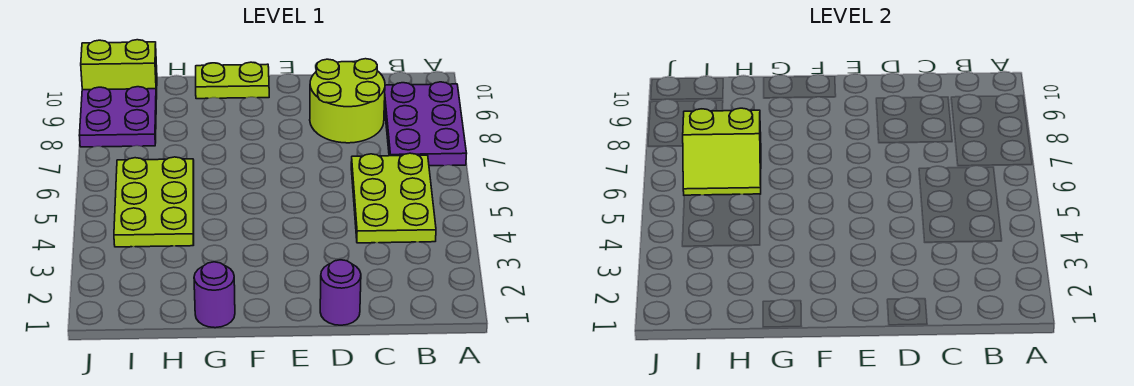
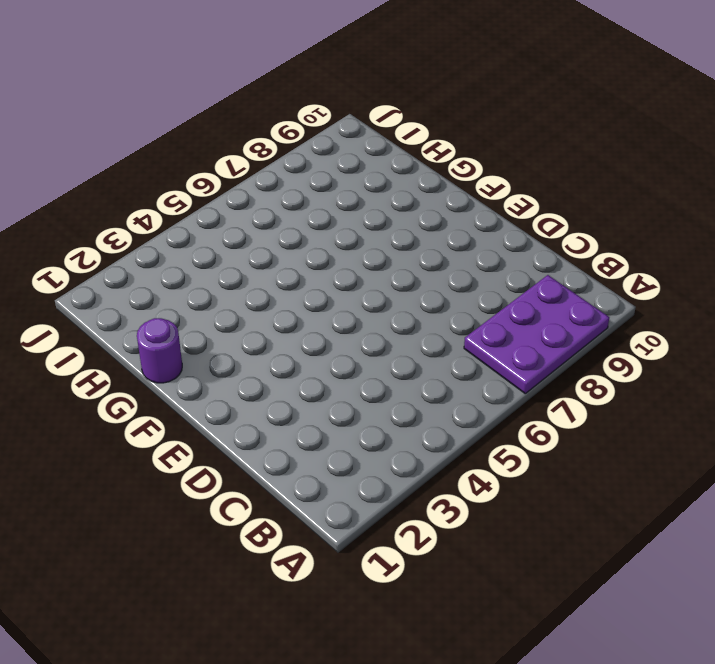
none -> lime plate B4:C6 level 1
none -> lime round brick C8:D9 level 1

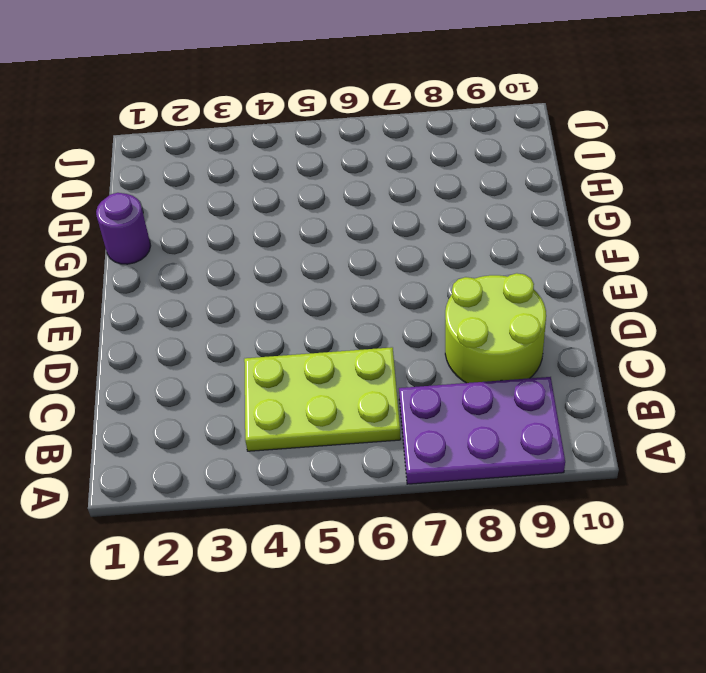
none -> purple round brick D1 level 1
none -> lime plate F10:G10 level 1

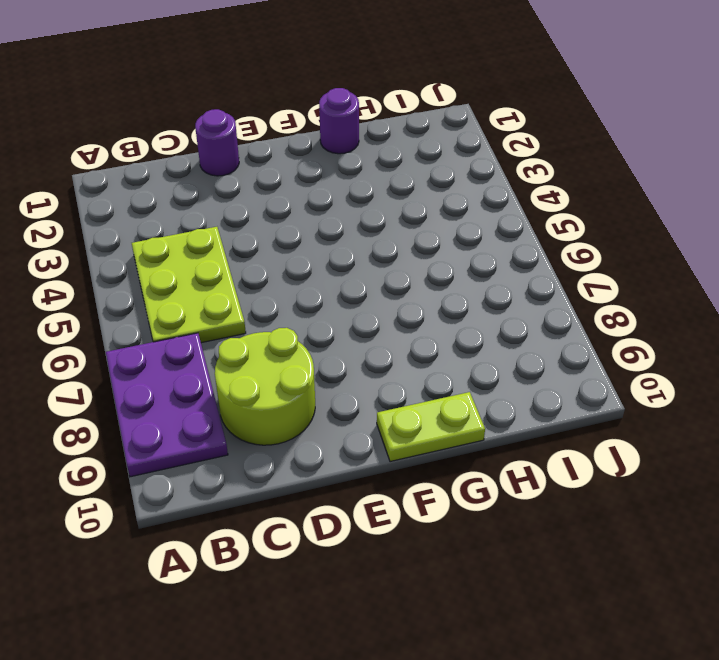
none -> lime plate H4:I6 level 1
none -> purple plate I8:J9 level 1

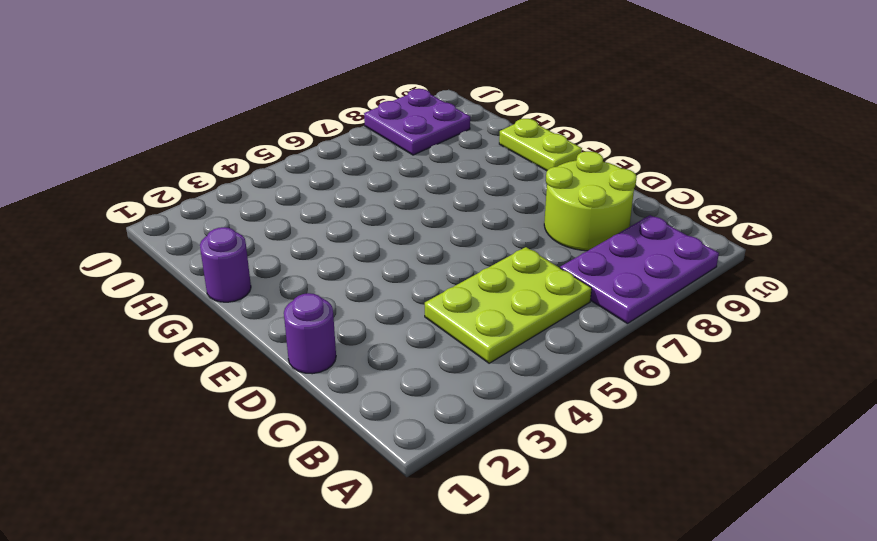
none -> lime plate H4:I6 level 1
none -> lime brick I10:J10 level 1

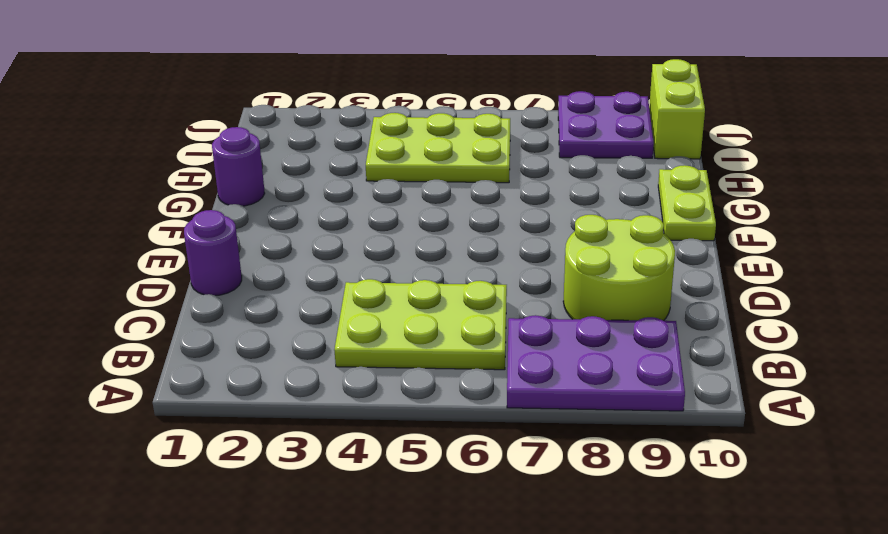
none -> lime slope H6:I7 level 2 top 7

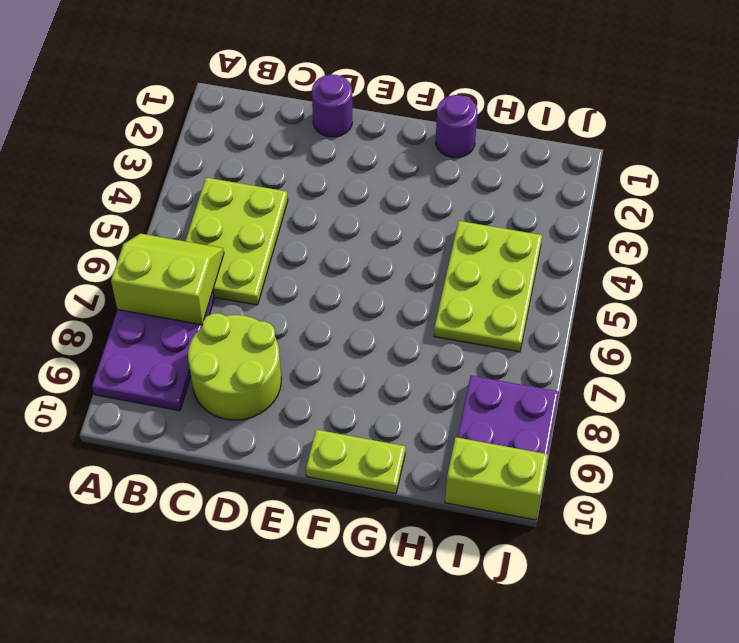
lime slope A6:B7 level 2 top 7 -> lime slope H6:I7 level 2 top 7

